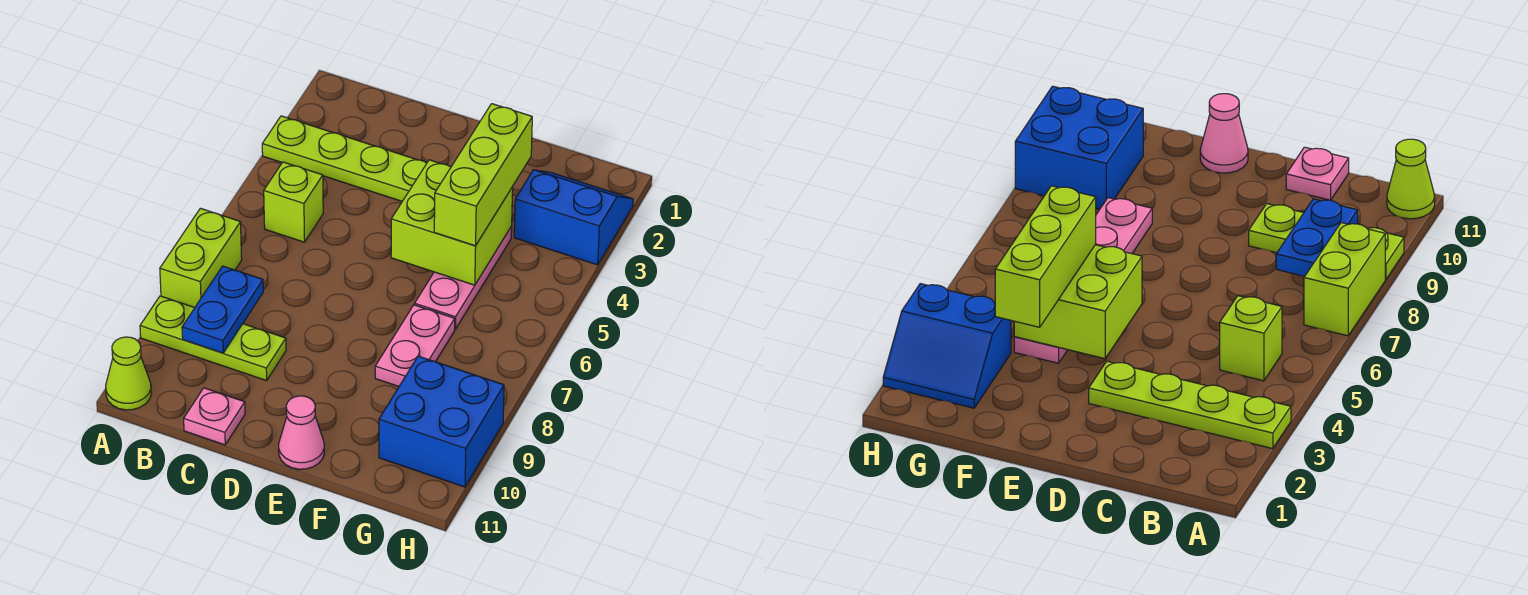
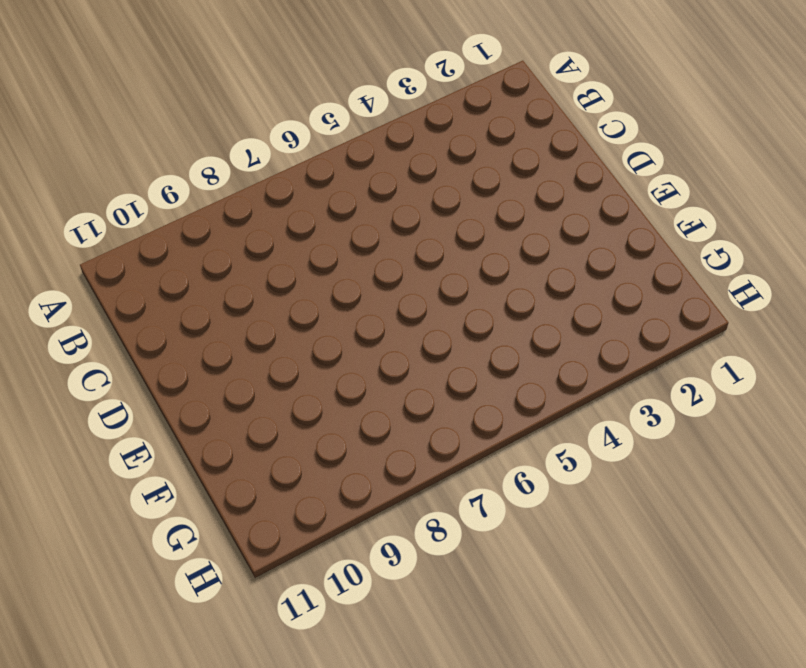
none -> lime plate A3:D3 level 1
none -> lime brick A7:A8 level 1
none -> lime plate A9:C9 level 1

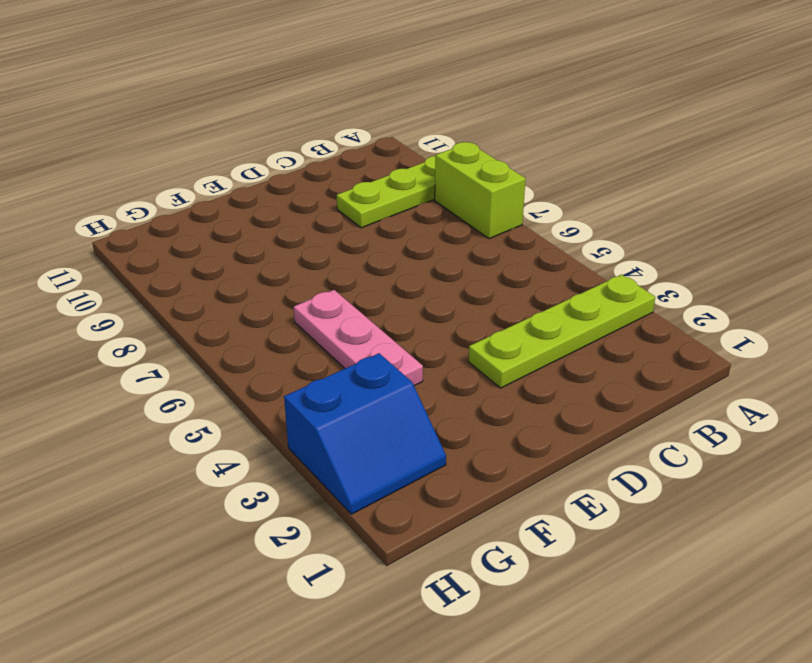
none -> lime cone A11 level 1
none -> lime brick B5 level 1
none -> pink plate C11 level 1

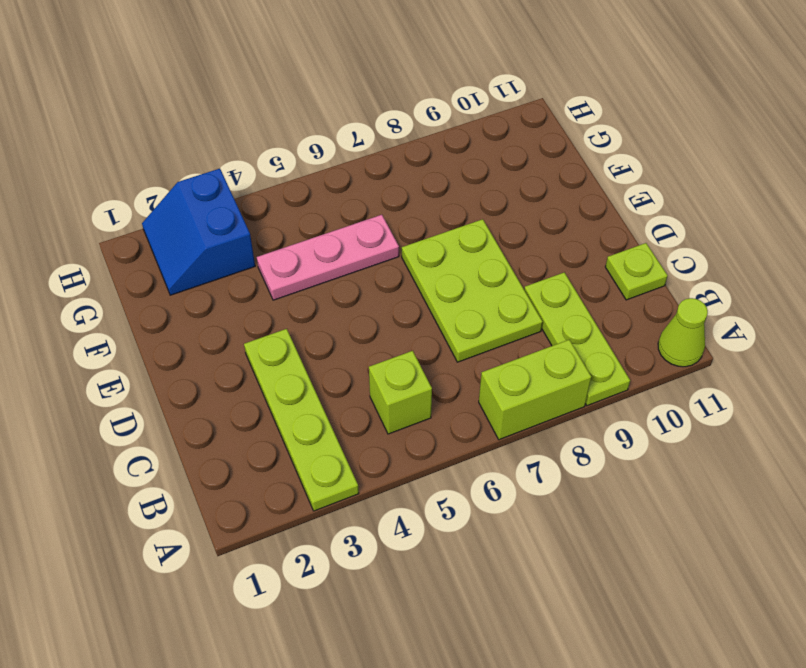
lime plate C7:E8 level 1 -> none
lime plate C11 level 1 -> pink plate C11 level 1
none -> pink cone E11 level 1
none -> pink plate F7:F8 level 1
none -> blue brick G9:H10 level 1

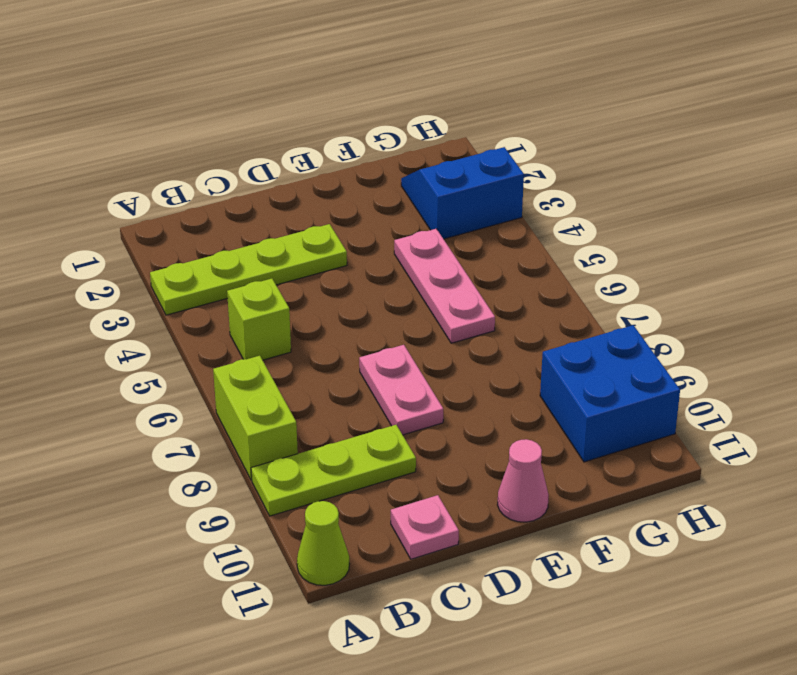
pink plate D7:D8 level 1 -> pink plate F7:F8 level 1
none -> blue plate B8:B9 level 2
none -> lime brick E4:F5 level 2
none -> lime brick F3:F5 level 3

